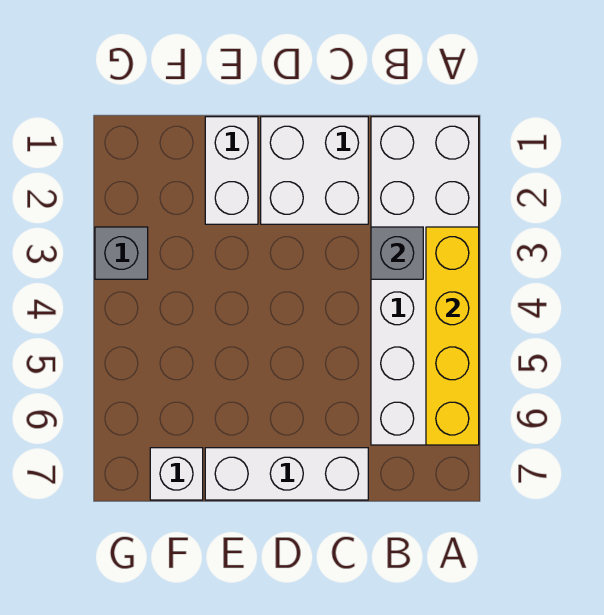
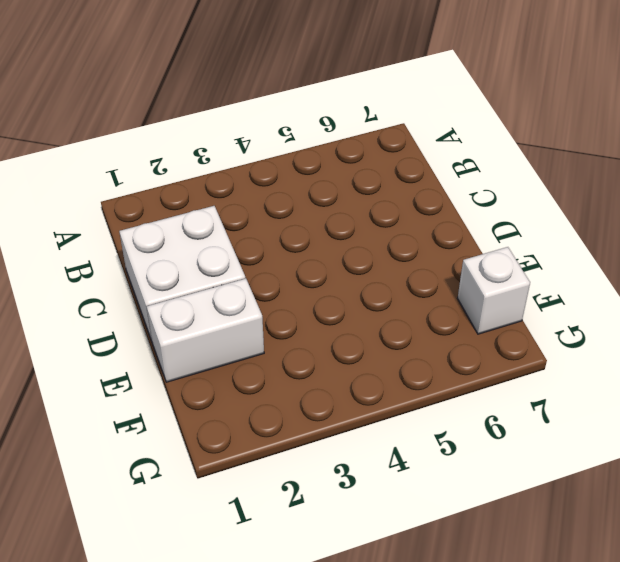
none -> white brick A1:B6 level 1
none -> white brick C7:E7 level 1

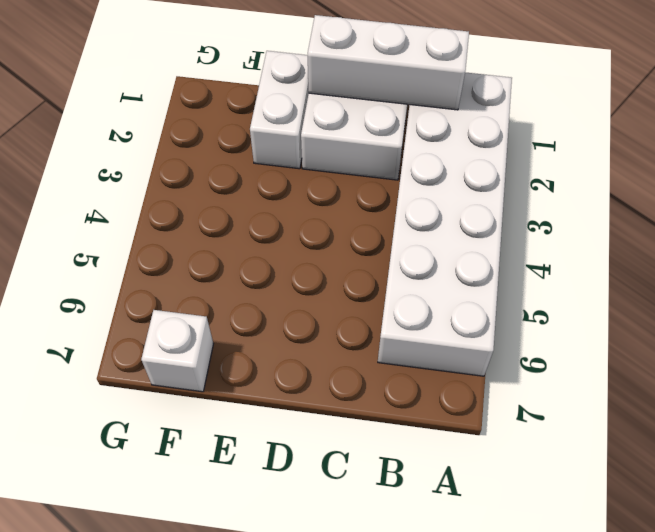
white brick B1:D1 level 2 -> white brick C7:E7 level 1
none -> grey brick G3 level 1
none -> yellow brick A3:A6 level 2

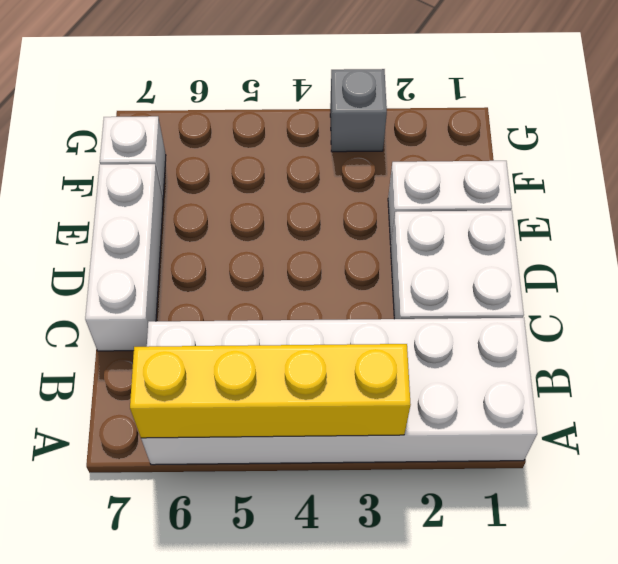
none -> grey brick B3 level 2

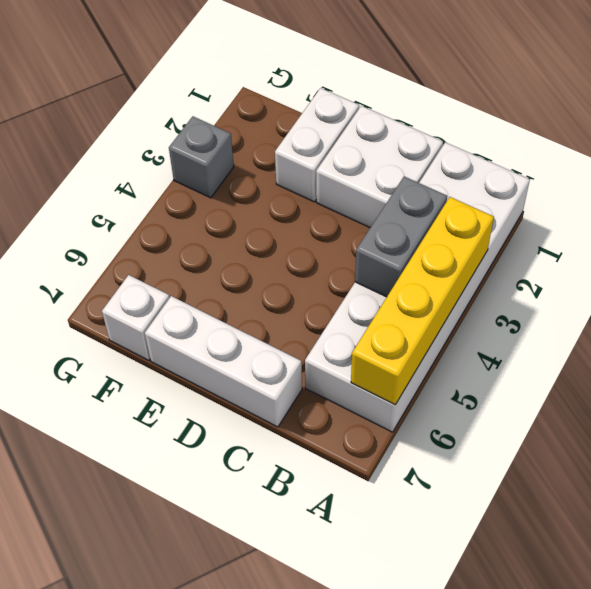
grey brick B3:B4 level 2 -> grey brick B3 level 2

